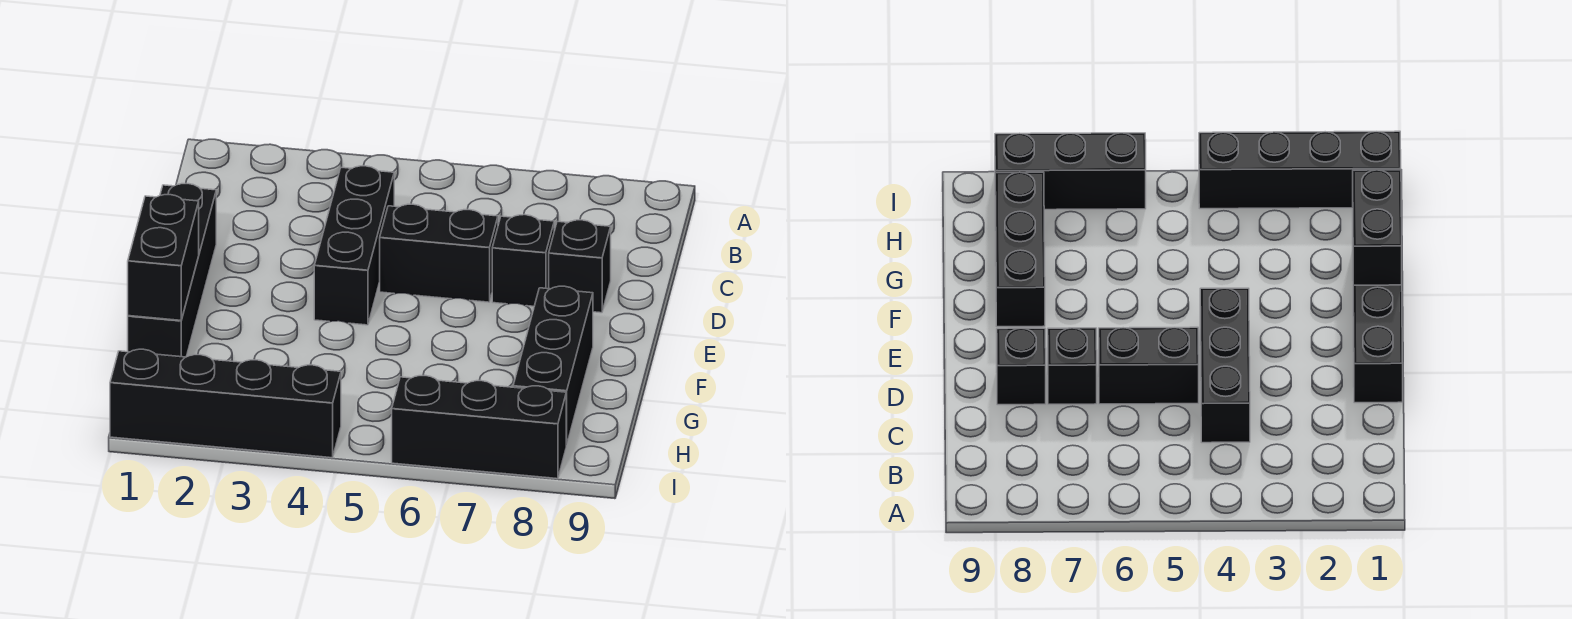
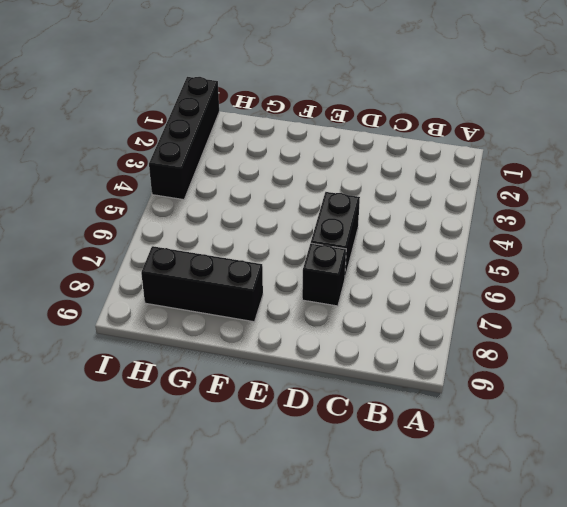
none -> black brick C4:E4 level 1
none -> black brick D1:G1 level 1

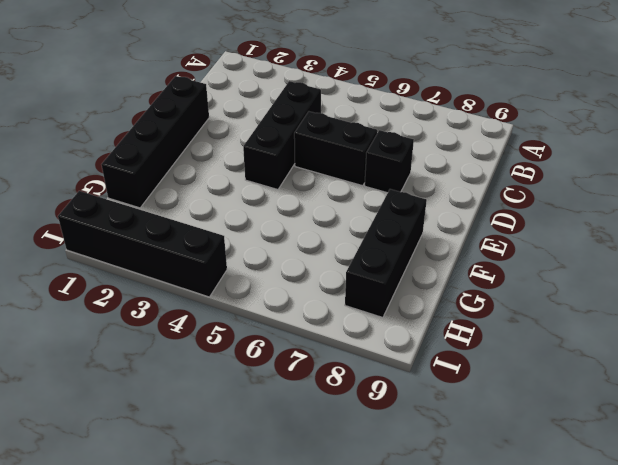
none -> black brick D8 level 1
none -> black brick I6:I8 level 1

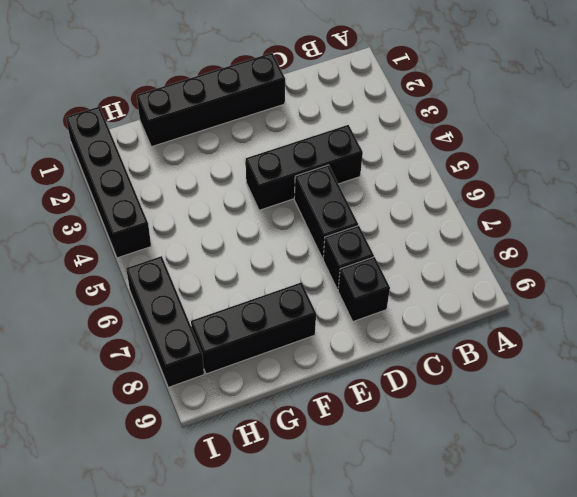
none -> black brick F1:G1 level 2

